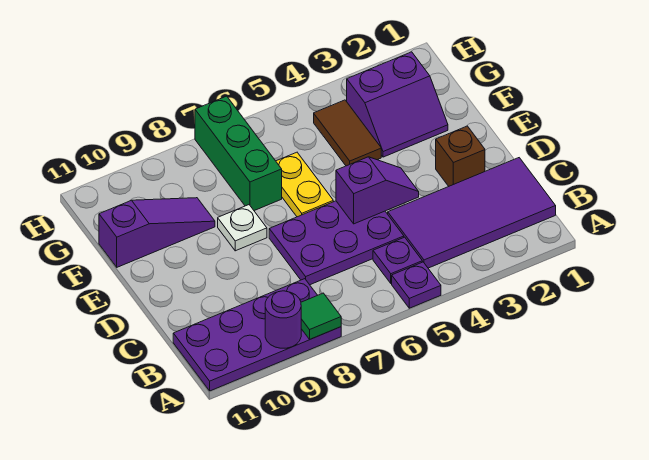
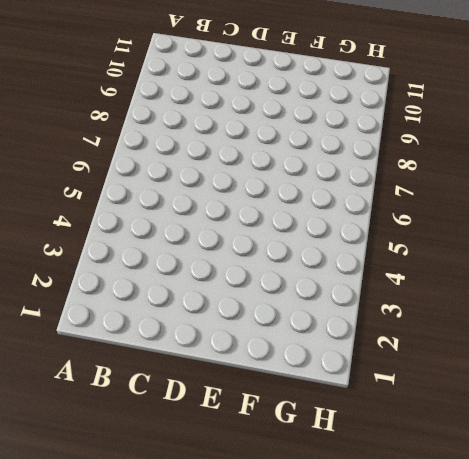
none -> purple plate A5 level 1
none -> purple plate A8:B11 level 1
none -> purple tile B1:C4 level 1

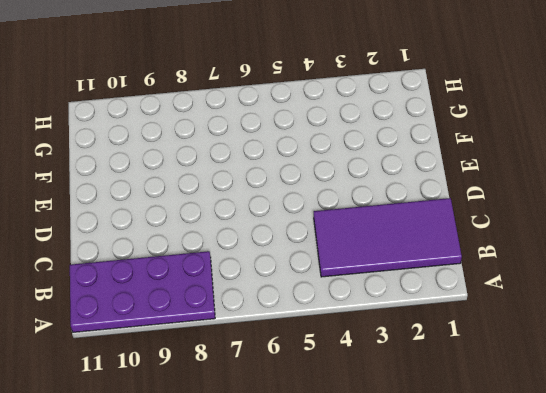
none -> purple plate A5 level 1
none -> purple plate B5 level 1
none -> purple plate C5:D7 level 1

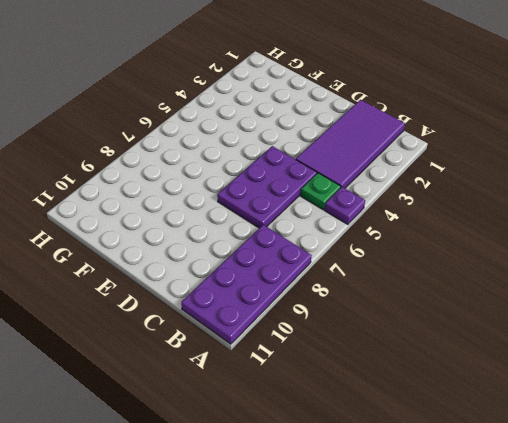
green plate B5 level 1 -> purple plate B5 level 1
none -> brown brick D2 level 1
none -> yellow plate E6:F6 level 1
none -> white plate E8 level 1

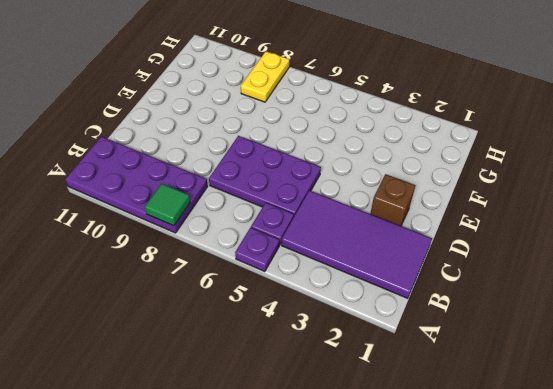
yellow plate G8:H8 level 1 -> yellow plate E6:F6 level 1
none -> white plate E8 level 1
none -> purple slope F2:G3 level 1 top G
none -> brown tile F4:G4 level 1

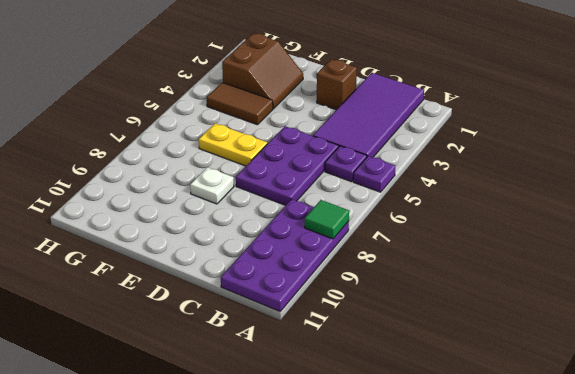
brown slope F2:G3 level 1 top G -> purple slope F2:G3 level 1 top G
none -> green brick F7:H7 level 1
none -> purple slope F9:F11 level 1 top 11
none -> purple round brick A9 level 2

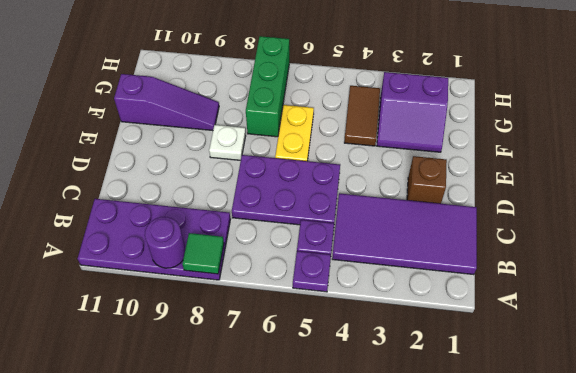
none -> purple slope D4:D5 level 2 top 5

